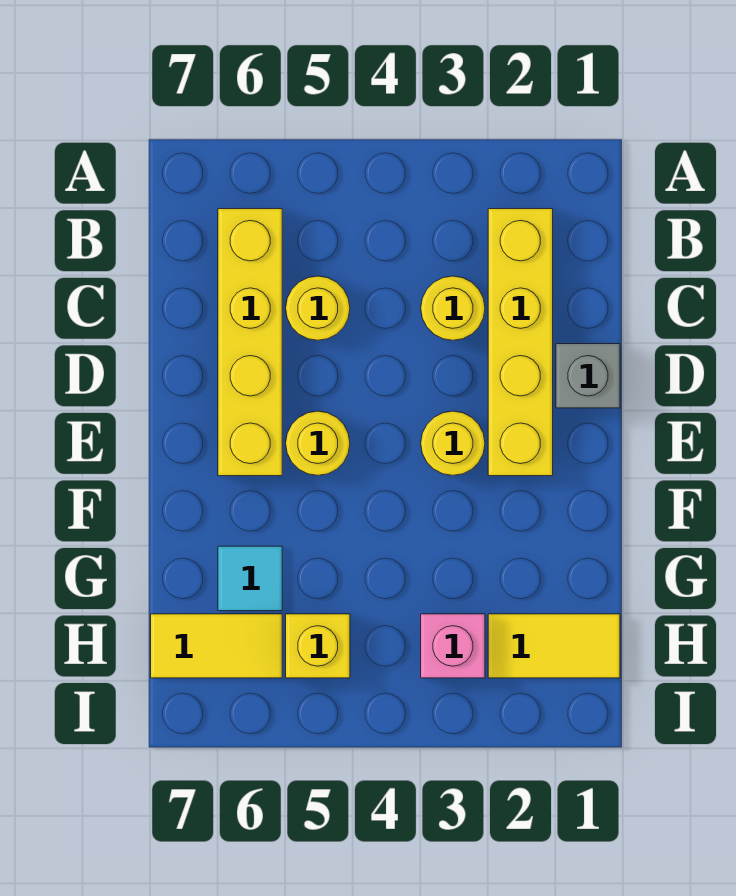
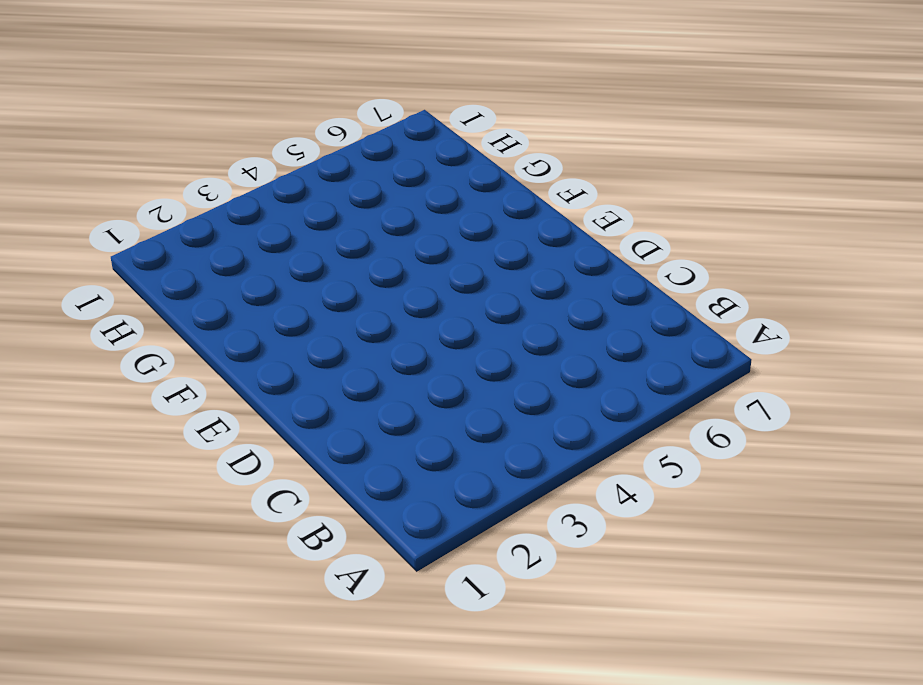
none -> yellow brick B2:E2 level 1
none -> yellow brick B6:E6 level 1
none -> yellow round brick C3 level 1

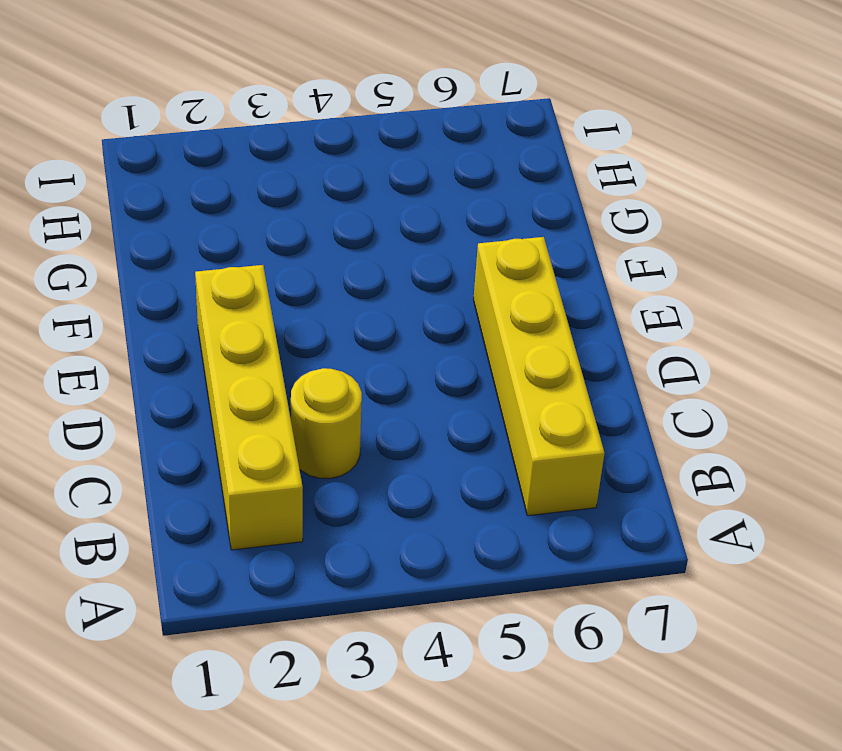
none -> yellow round brick C5 level 1
none -> grey brick D1 level 1
none -> yellow round brick E3 level 1

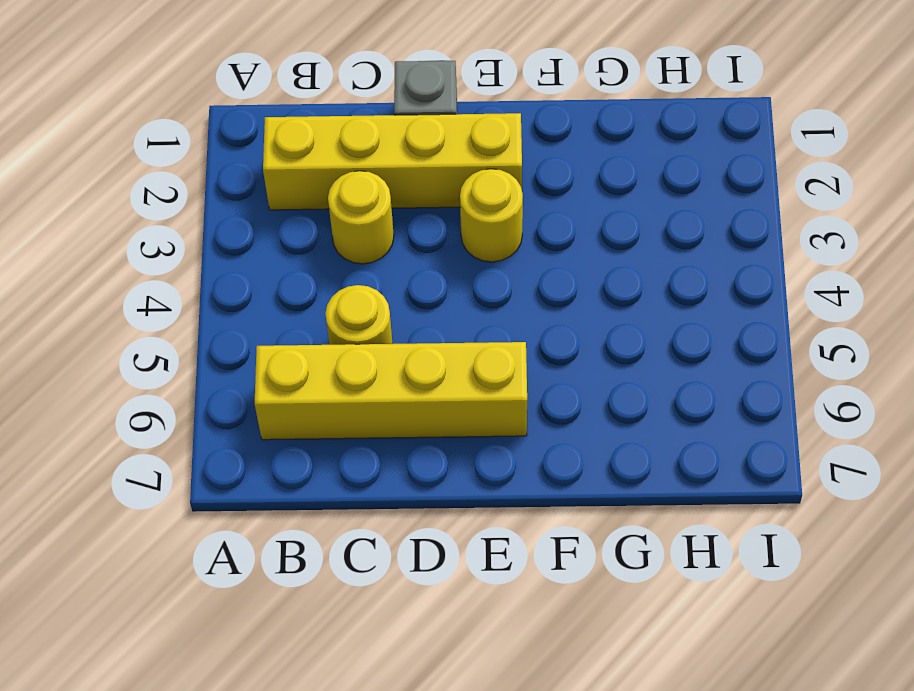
none -> yellow round brick E5 level 1
none -> cyan tile G6 level 1
none -> yellow tile H1:H2 level 1

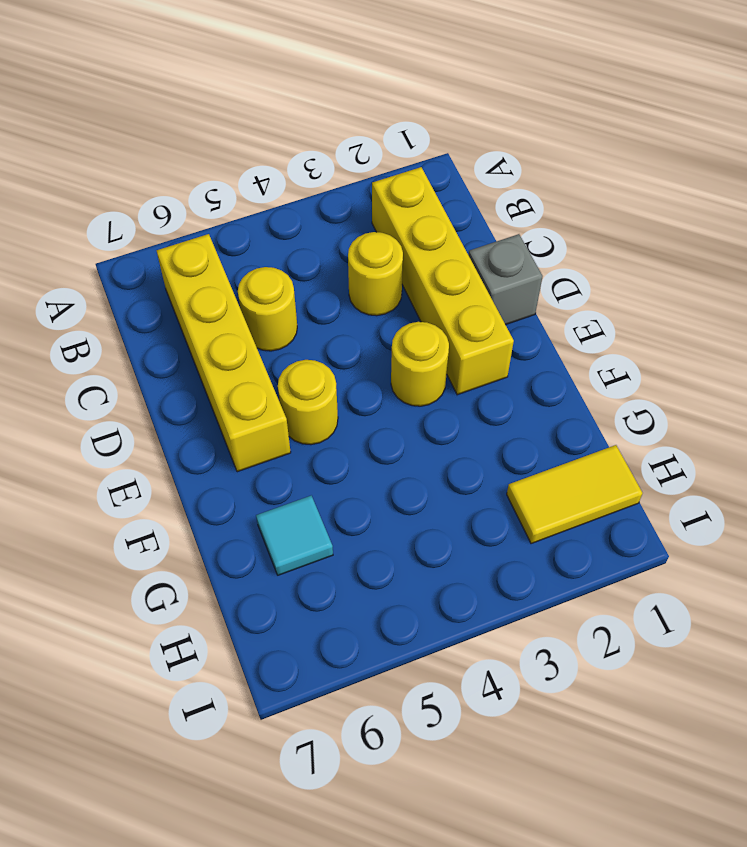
none -> pink brick H3 level 1
none -> yellow brick H5 level 1
none -> yellow tile H6:H7 level 1

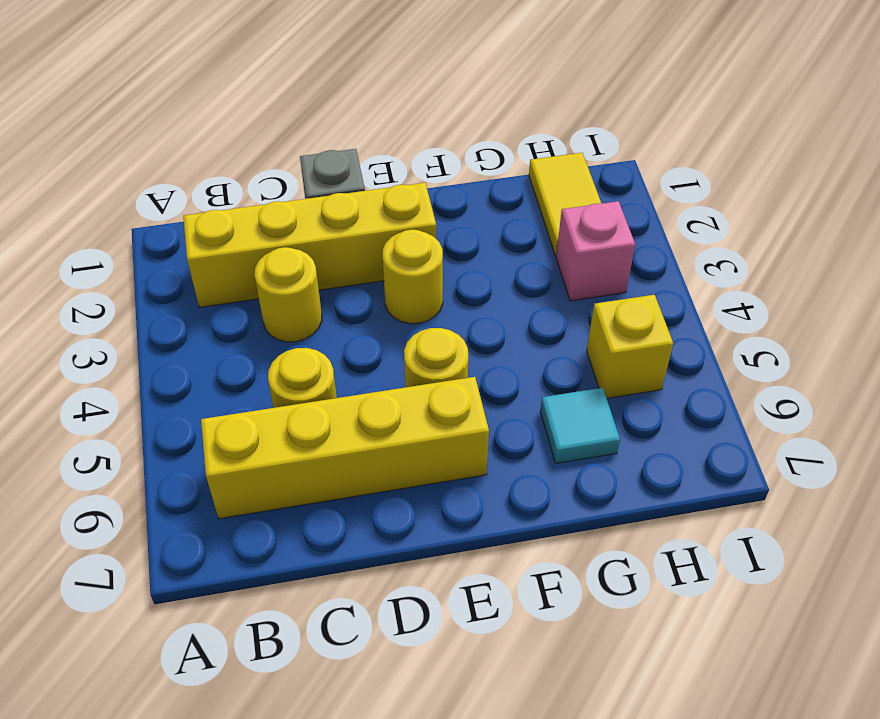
none -> yellow tile H6:H7 level 1

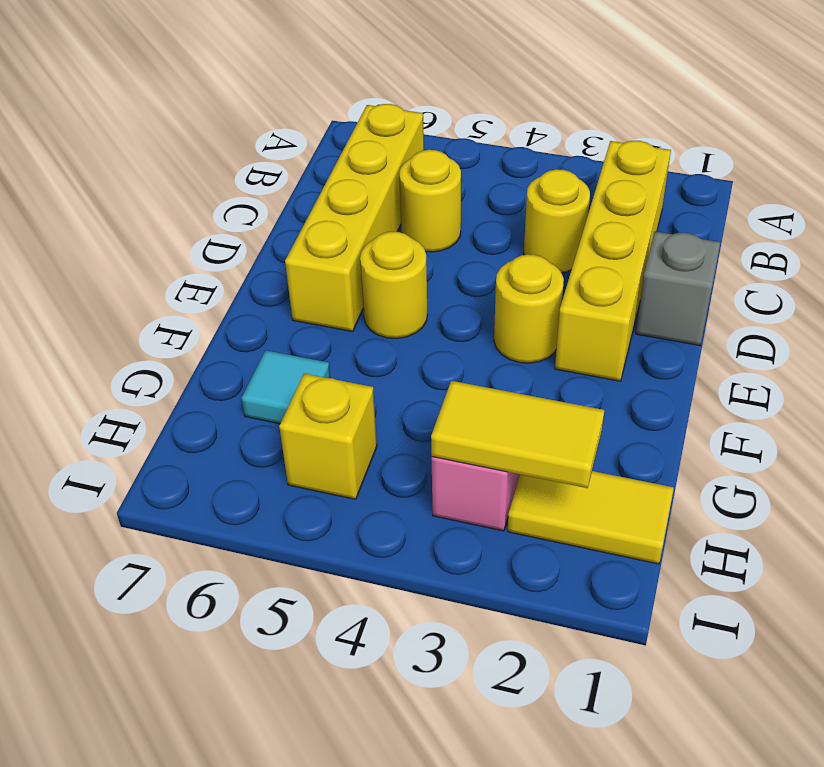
yellow tile H2:H3 level 2 -> yellow tile H6:H7 level 1

